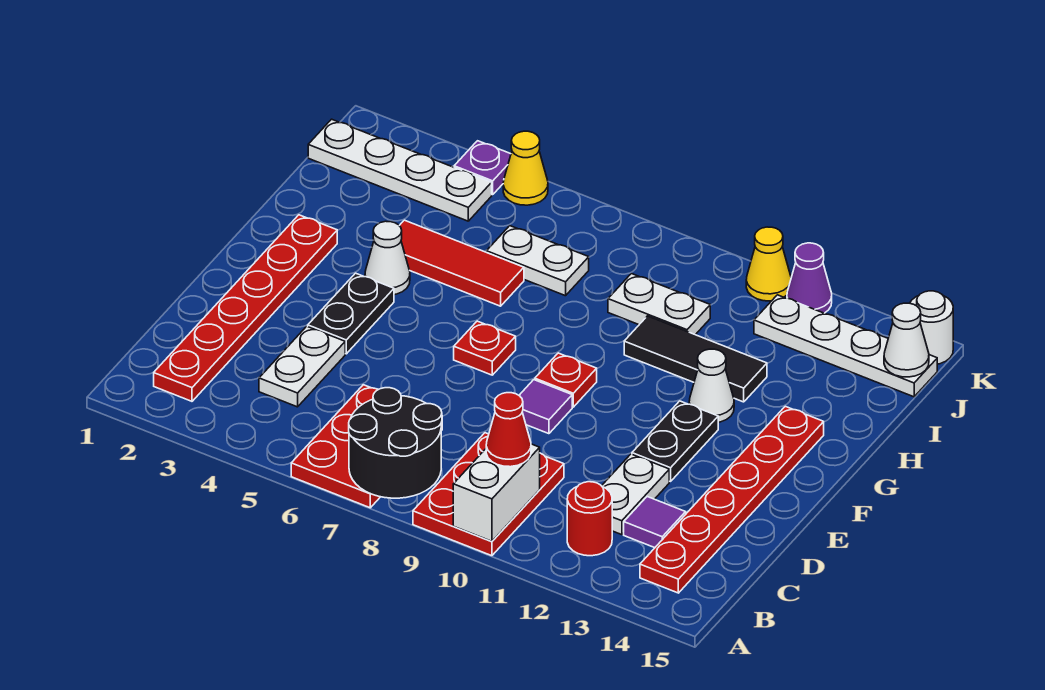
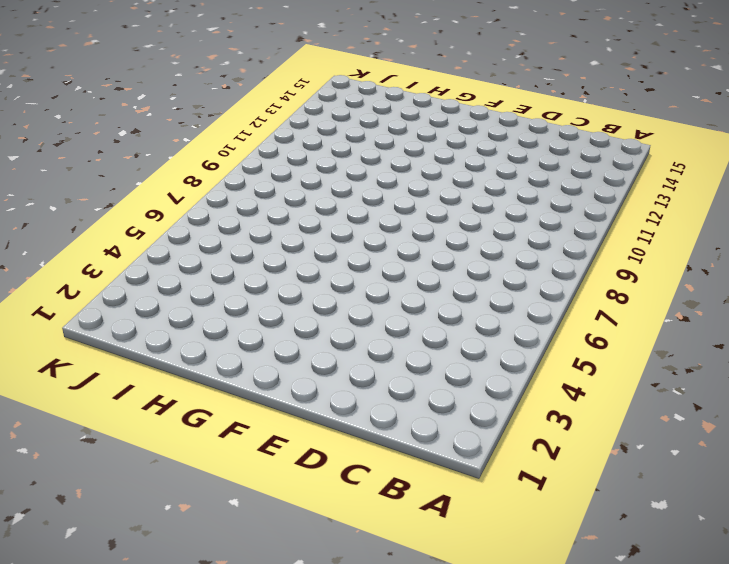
none -> red plate A6:C7 level 1
none -> red plate A9:C10 level 1
none -> red plate B2:G2 level 1
none -> red round brick B12 level 1

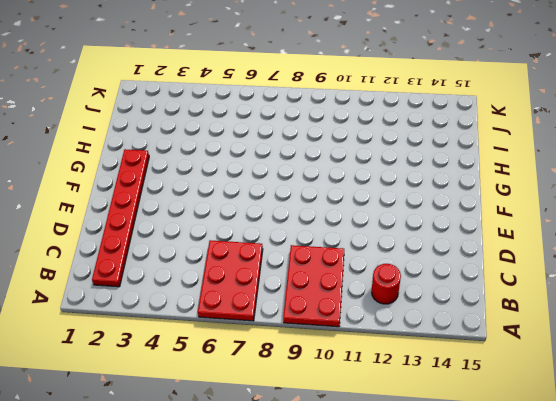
none -> red plate B14:G14 level 1
none -> white plate C4:D4 level 1
none -> white plate C12:D12 level 1
none -> purple tile C13 level 1

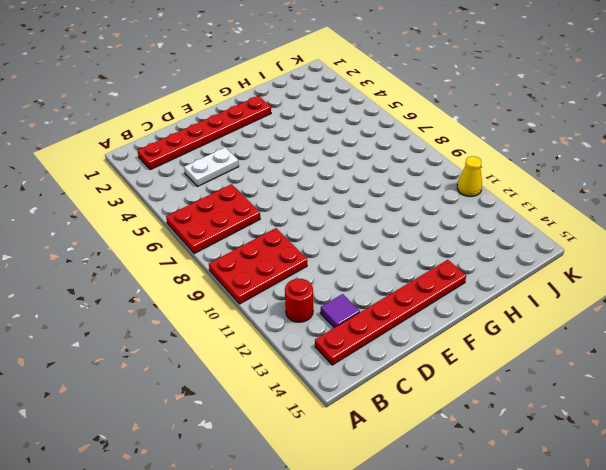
none -> white plate C12:D12 level 1
none -> black plate E4:F4 level 1
none -> purple tile E9 level 1
none -> black plate E12:F12 level 1

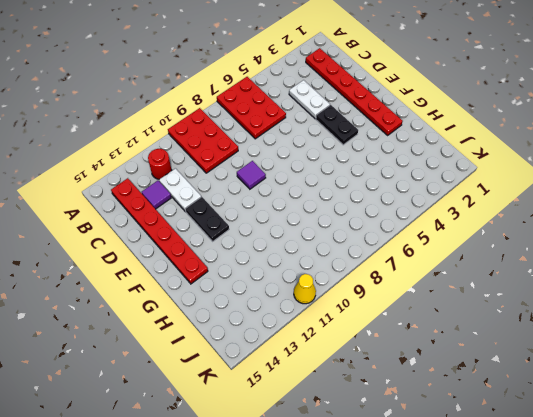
none -> red plate F7 level 1
none -> red plate F9 level 1
none -> white cone G4 level 1
none -> white cone G12 level 1

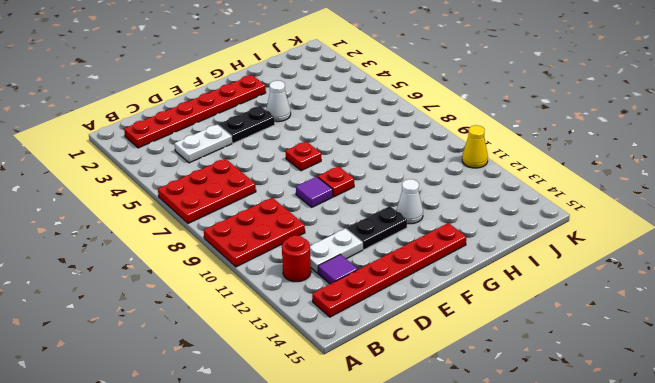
none -> red tile H4:H6 level 1
none -> black tile H10:H12 level 1
none -> white plate I6:I7 level 1
none -> white plate I9:I10 level 1

